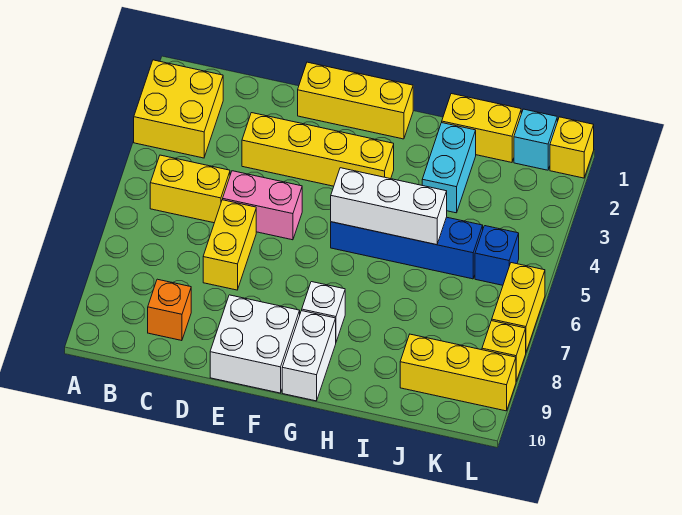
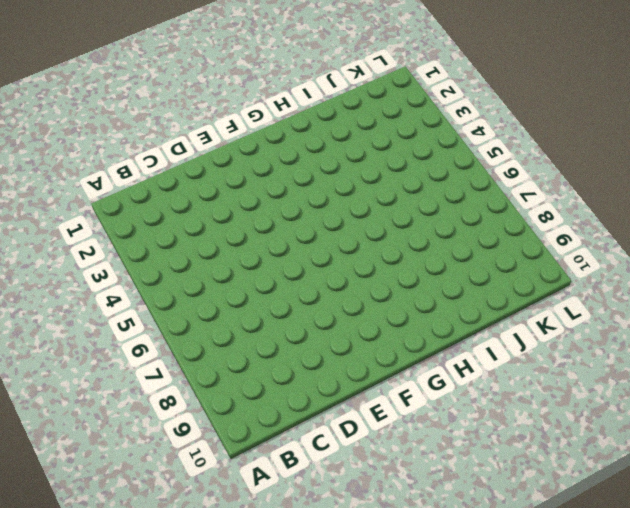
none -> yellow brick A2:B3 level 1
none -> yellow brick B5:C5 level 1
none -> orange brick C9 level 1

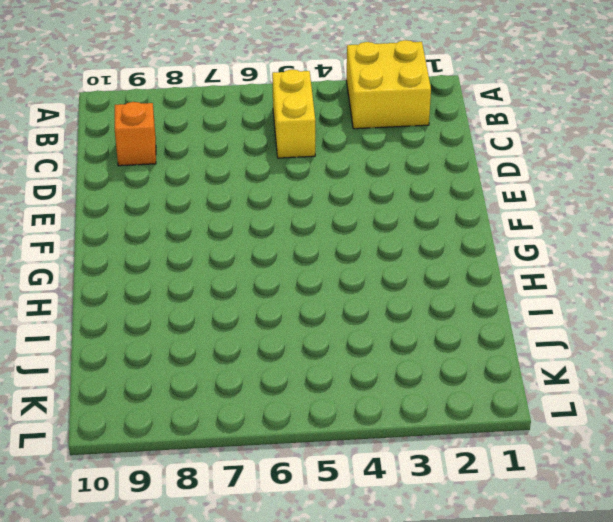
none -> yellow brick D3:G3 level 1
none -> pink brick D5:E5 level 1
none -> yellow brick D6:D7 level 1

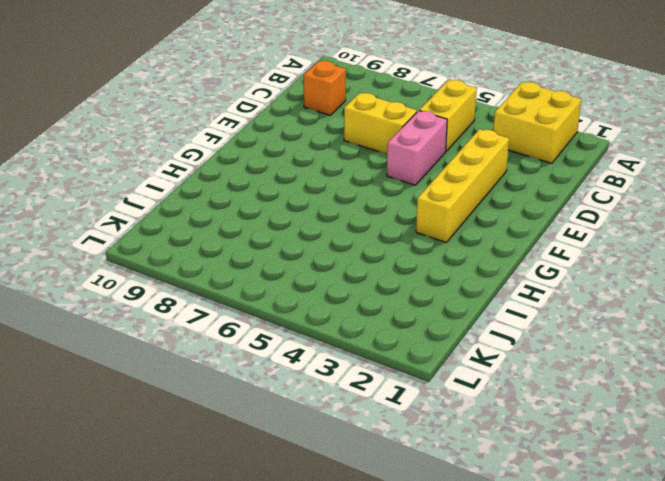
none -> yellow brick E1:G1 level 1
none -> white brick E9:F10 level 1
none -> blue brick G5:J5 level 1

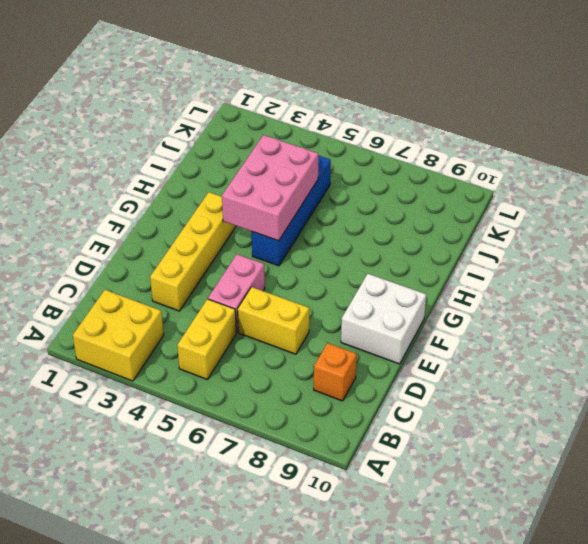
pink brick G4:I5 level 2 -> white brick G5:I5 level 2
none -> yellow brick E1:G1 level 1
none -> white brick G8 level 1
none -> white brick G9:G10 level 1

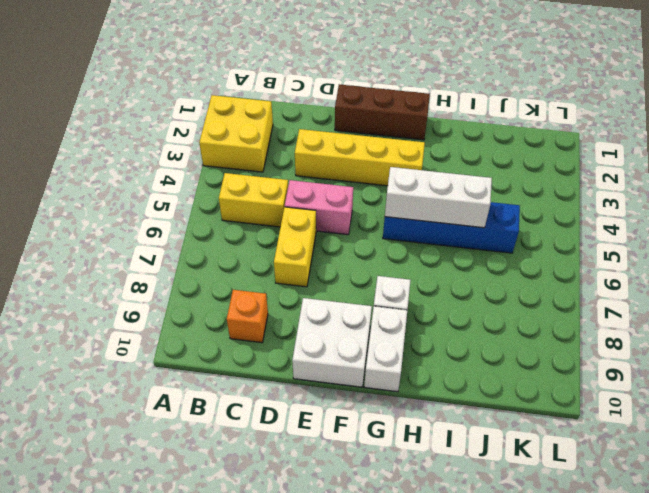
brown brick E1:G1 level 1 -> yellow brick E1:G1 level 1
none -> yellow brick I1:J1 level 1
none -> cyan brick I2:I3 level 1
none -> yellow brick J9:L9 level 1

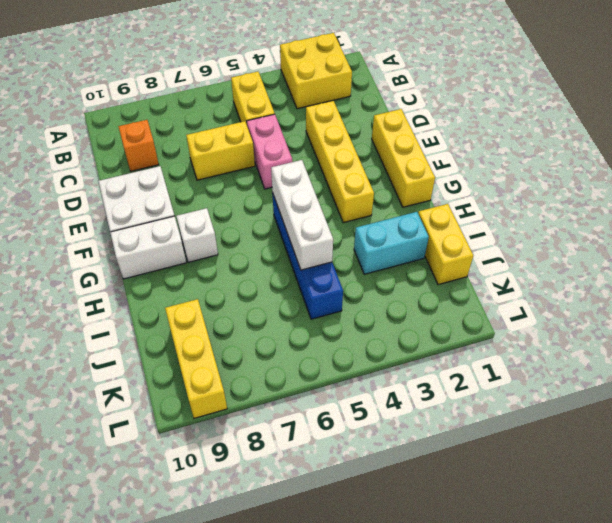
none -> cyan brick K1 level 1
none -> blue brick K5 level 1
none -> yellow brick L1 level 1

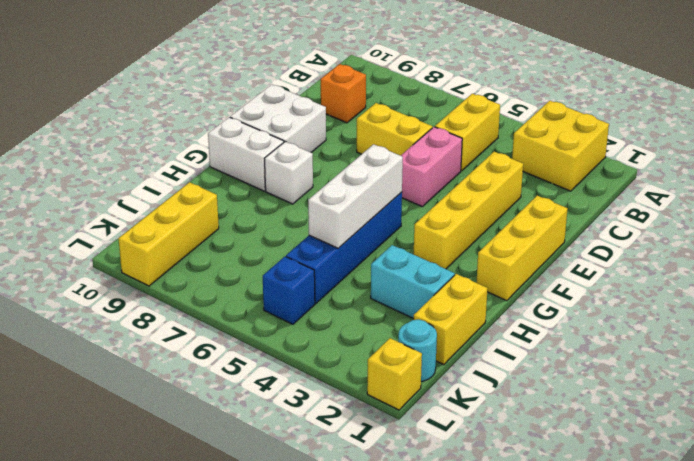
cyan round brick K1 level 1 -> cyan brick K1 level 1
none -> yellow brick L6:L7 level 1
none -> yellow brick L8 level 1

